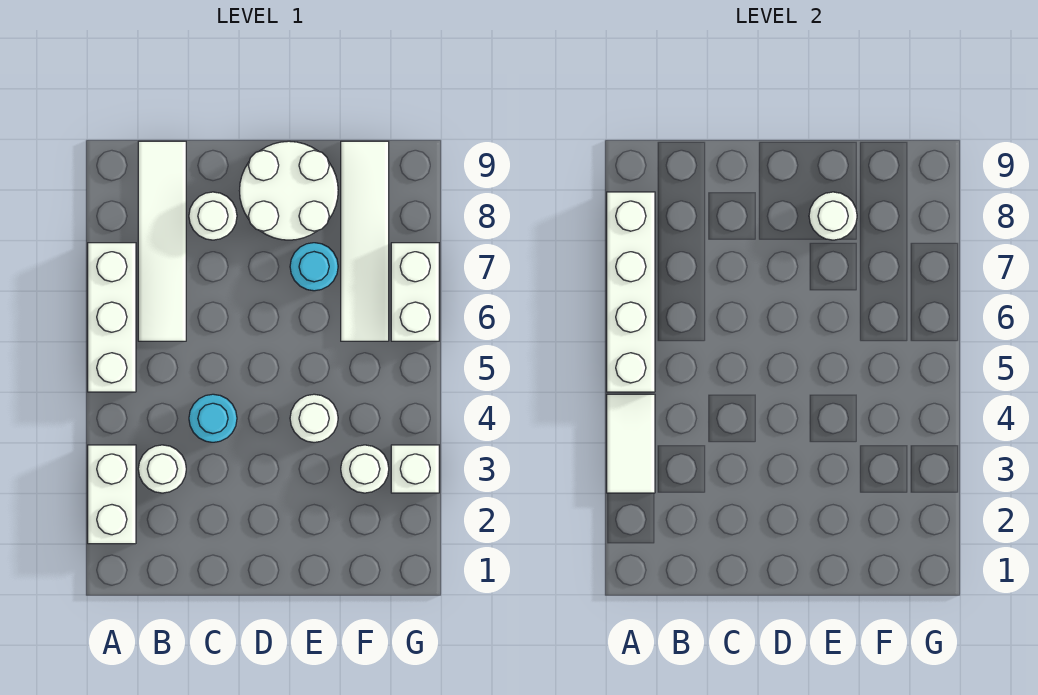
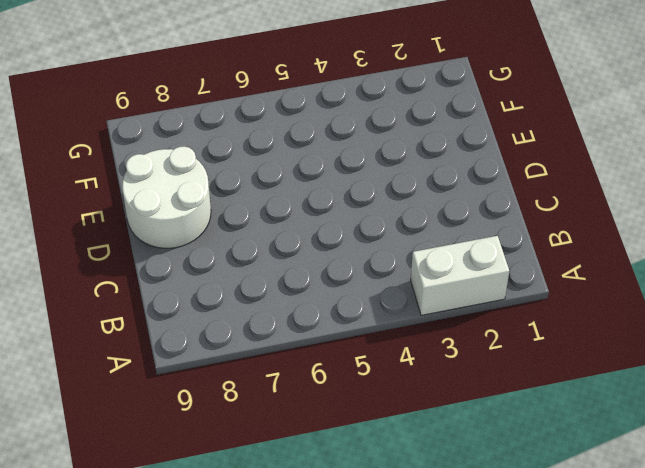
none -> white brick A5:A7 level 1
none -> white round brick B3 level 1
none -> white tile B6:B9 level 1

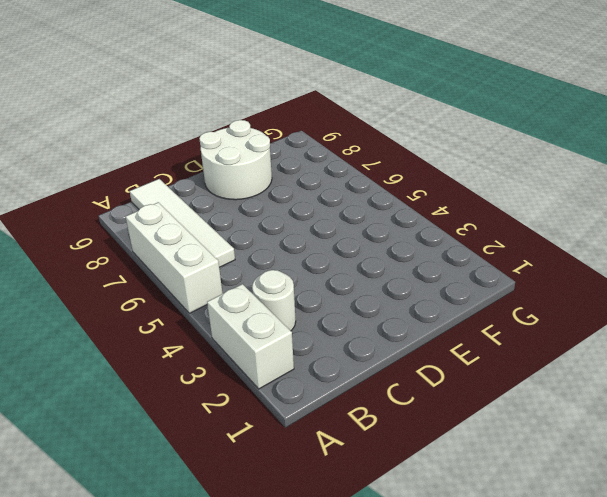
none -> cyan round brick C4 level 1
none -> white round brick C8 level 1
none -> white round brick E4 level 1

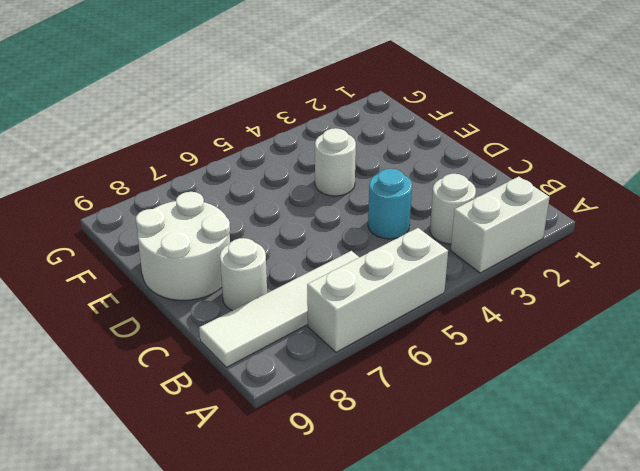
none -> cyan round brick E7 level 1
none -> white round brick F3 level 1
none -> white tile F6:F9 level 1

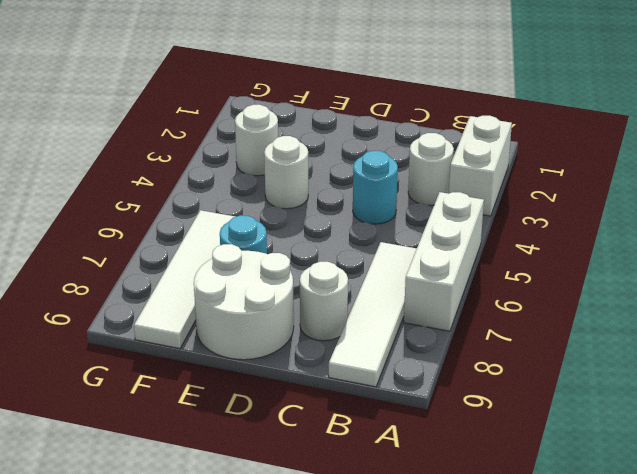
none -> white brick G3 level 1
none -> white brick G6:G7 level 1
none -> white tile A3:A4 level 2

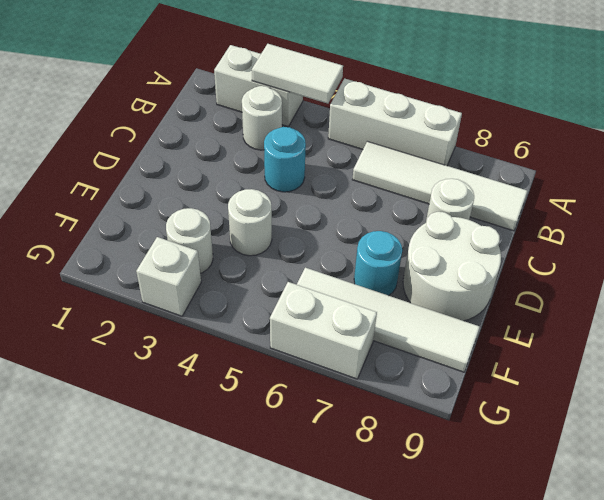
none -> white brick A5:A8 level 2
none -> white round brick E8 level 2

